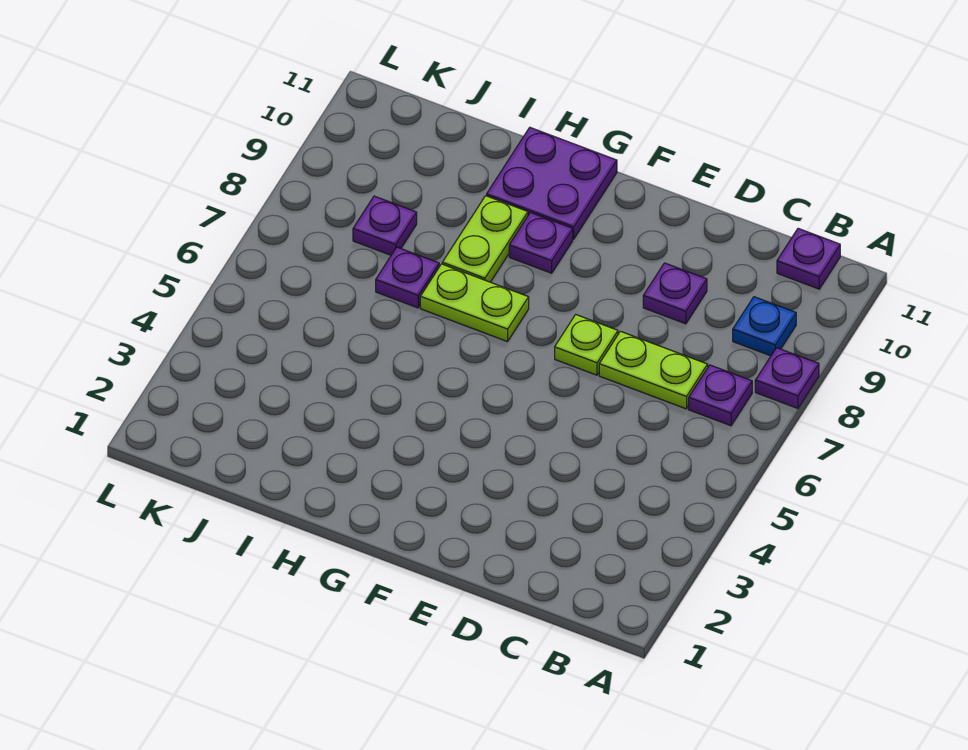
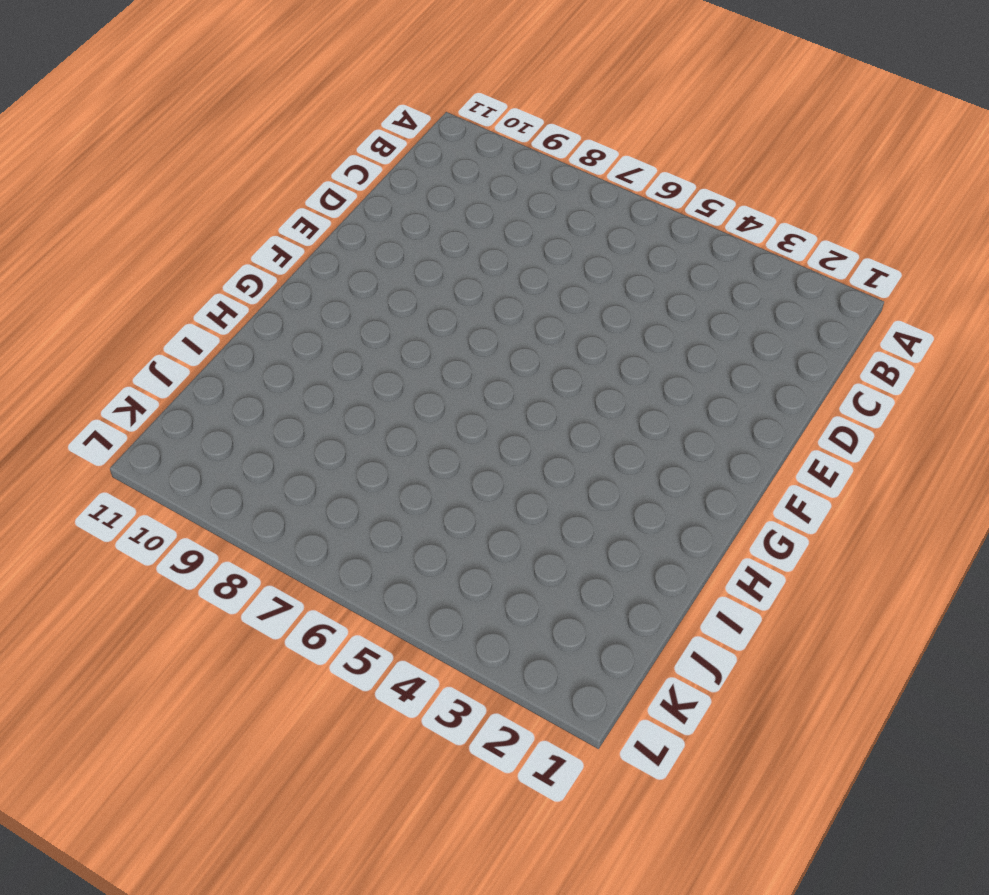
none -> purple plate A8 level 1
none -> purple plate B7 level 1
none -> blue plate B9 level 1

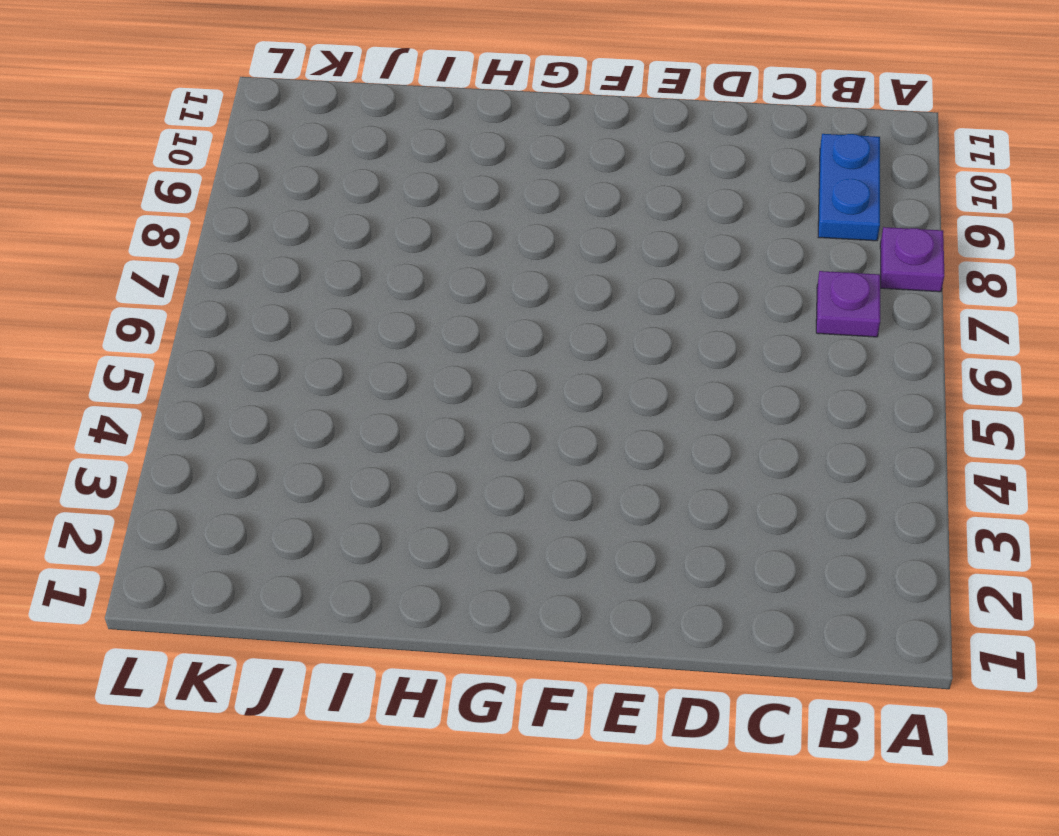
blue plate B9:B10 level 1 -> blue plate B9 level 1
none -> purple plate B11 level 1
none -> lime plate C7:D7 level 1
none -> purple plate D9 level 1

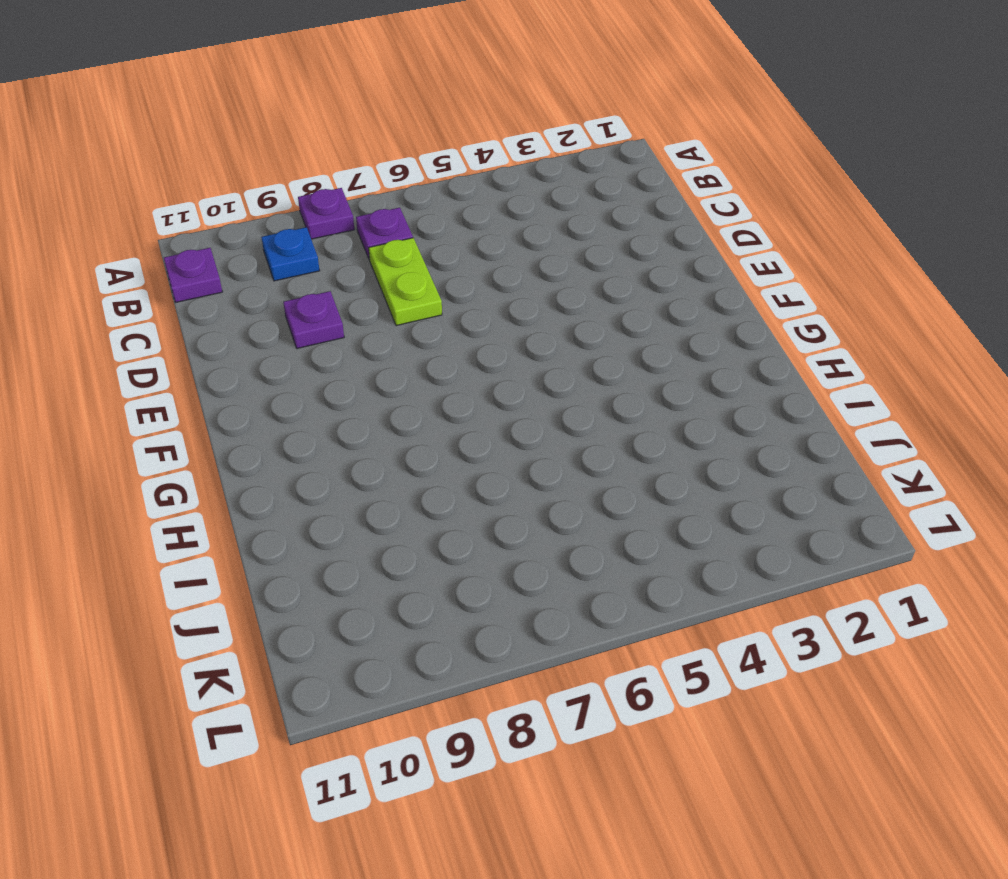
none -> lime plate E7 level 1
none -> lime plate G7:H7 level 1
none -> purple plate G9 level 1

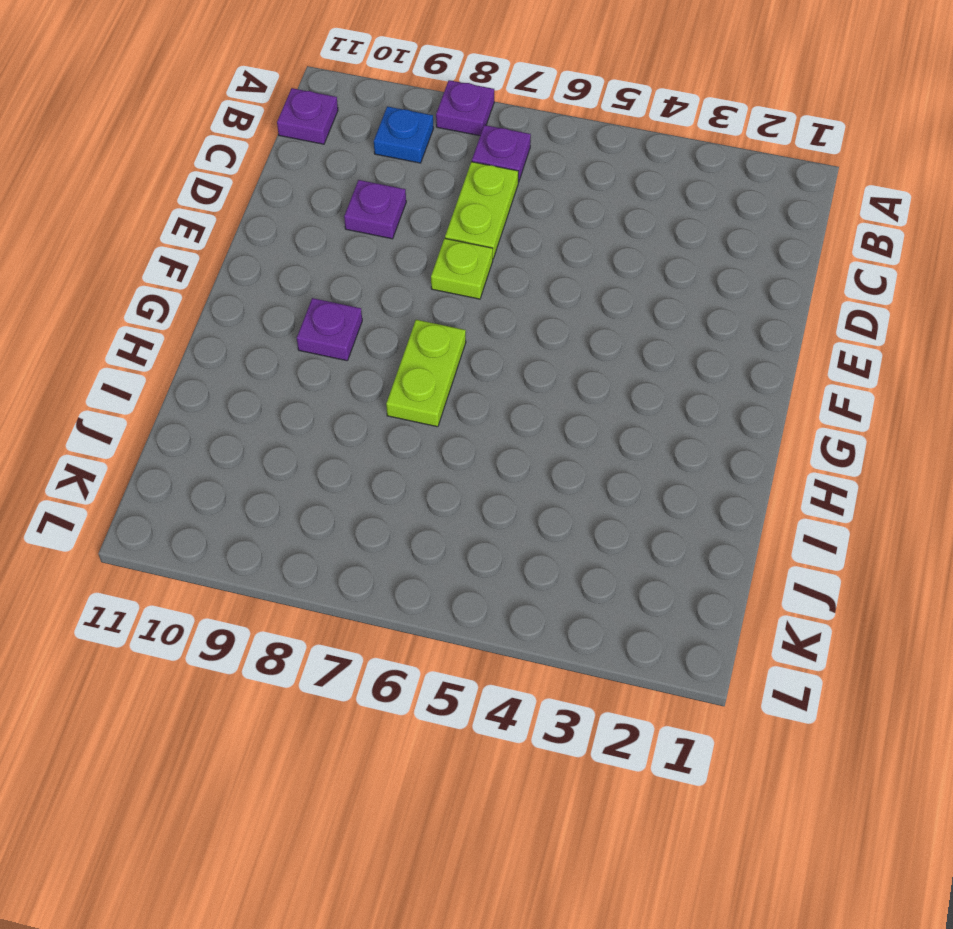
none -> purple plate G10:H11 level 1
none -> lime plate H8:H9 level 1
none -> purple plate I7 level 1

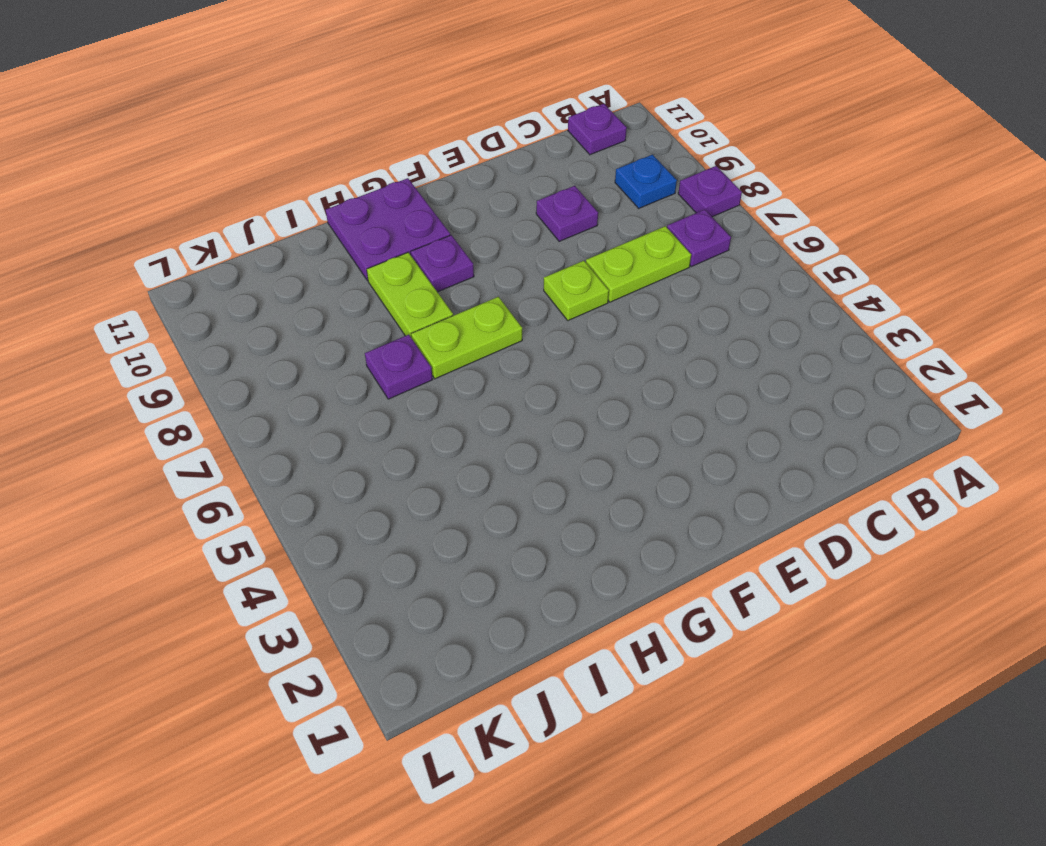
none -> purple plate J8 level 1

